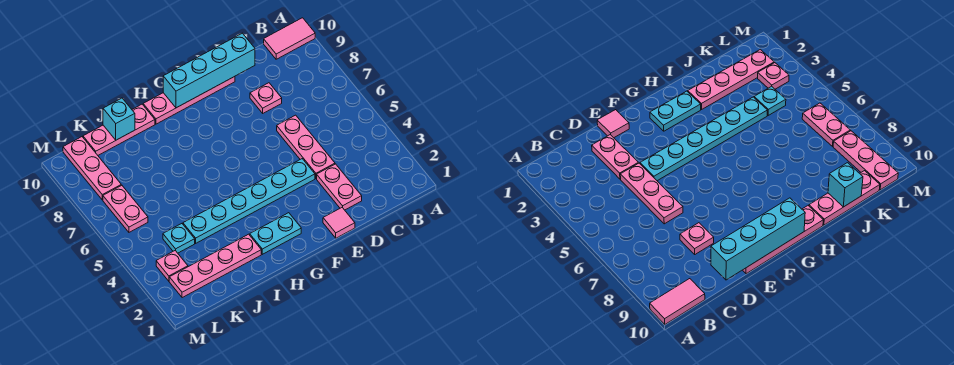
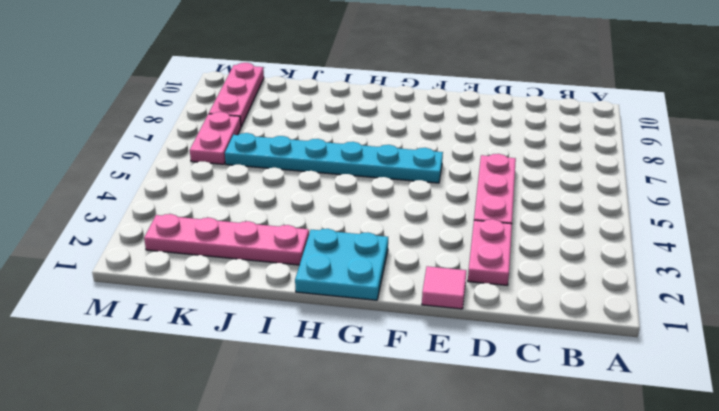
cyan plate F6:K6 level 1 -> cyan plate E4:J4 level 1
cyan plate G1:H2 level 1 -> cyan plate G2:H2 level 1
none -> pink tile A10:B10 level 1
none -> pink plate D8 level 1
none -> pink plate E10:H10 level 1

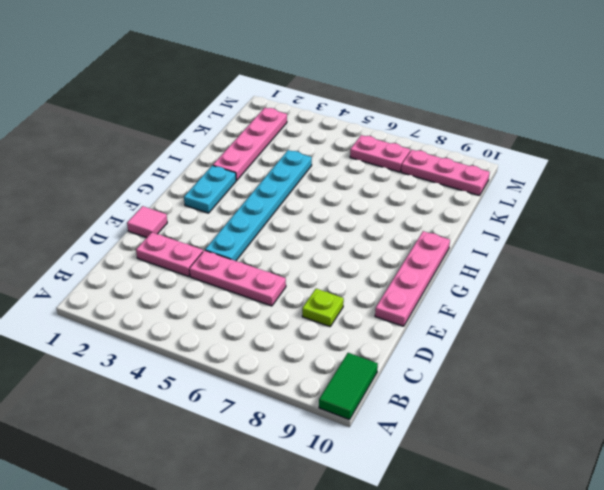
green tile A10:B10 level 1 -> pink tile A10:B10 level 1
lime plate D8 level 1 -> pink plate D8 level 1
none -> pink plate I10:K10 level 1
none -> cyan plate K4 level 1
none -> pink plate L3 level 1

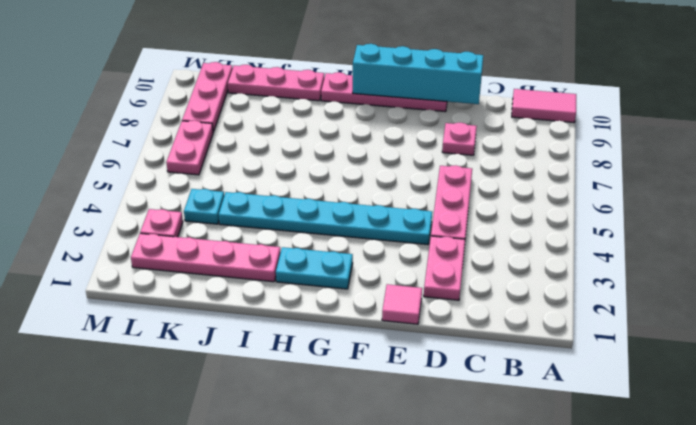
none -> cyan brick J10 level 2

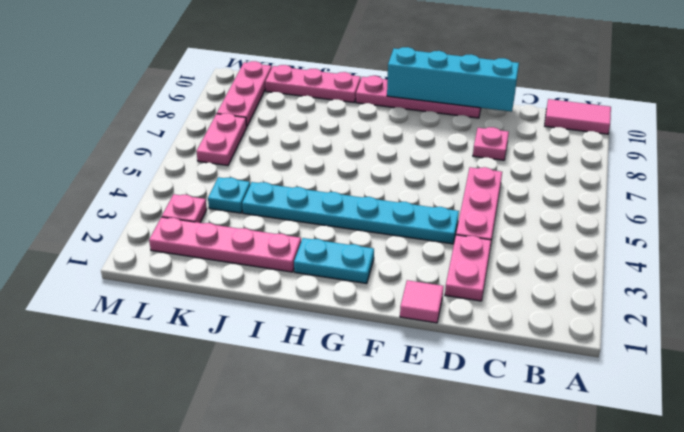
none -> cyan brick J10 level 2

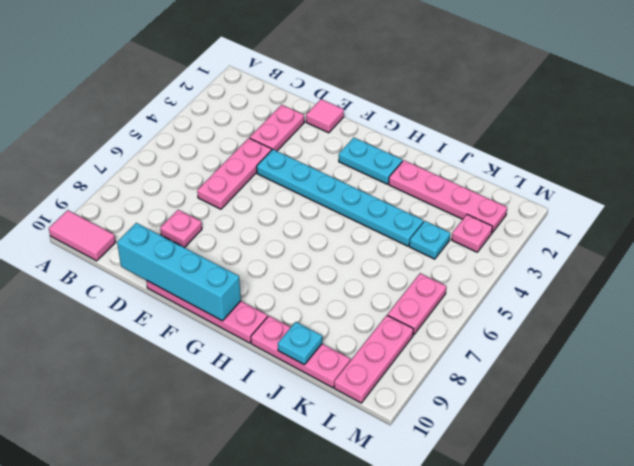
cyan plate J10 level 2 -> cyan brick J10 level 2

